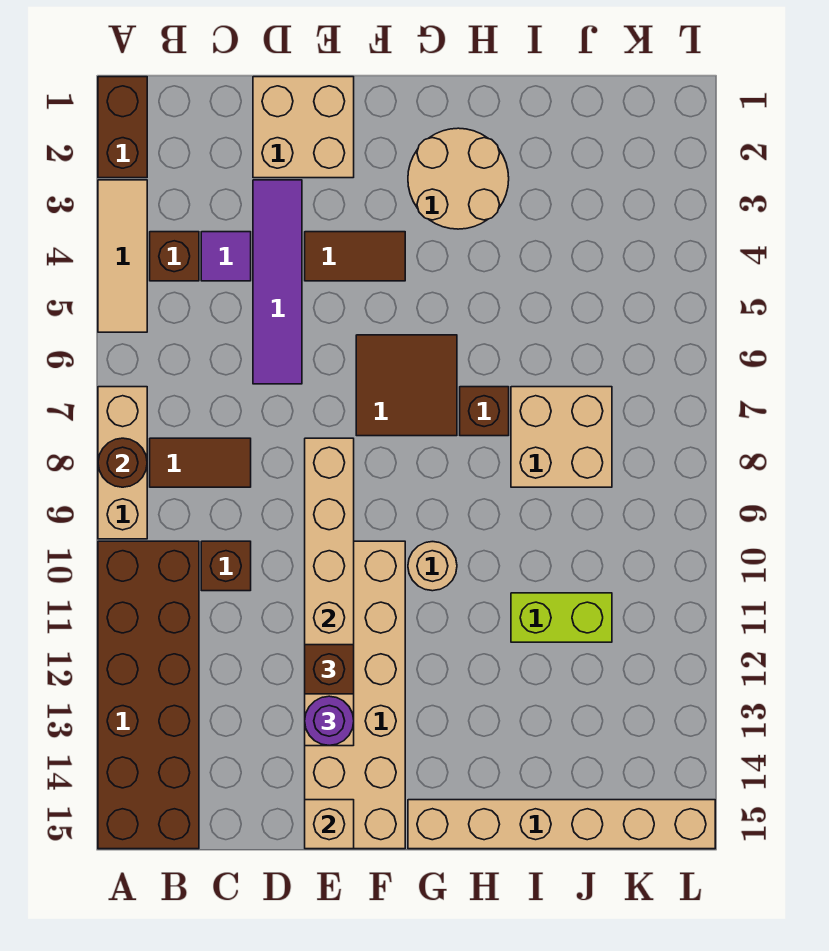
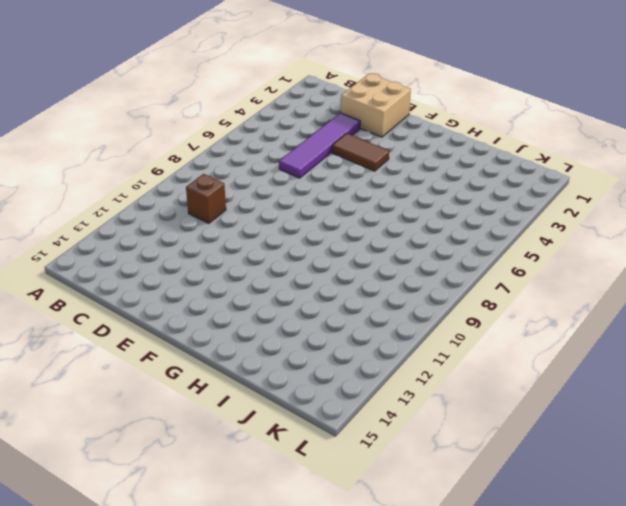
none -> brown brick A1:A2 level 1
none -> tan tile A3:A5 level 1
none -> tan brick A7:A9 level 1

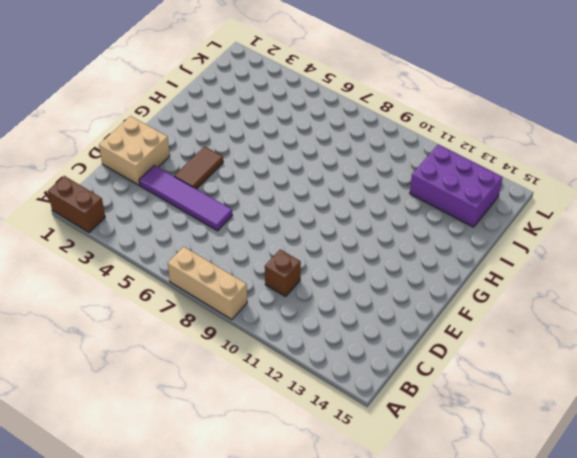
purple brick J12:K14 level 1 -> none
none -> tan tile A3:A5 level 1
none -> brown brick A10:B15 level 1
none -> brown brick B4 level 1

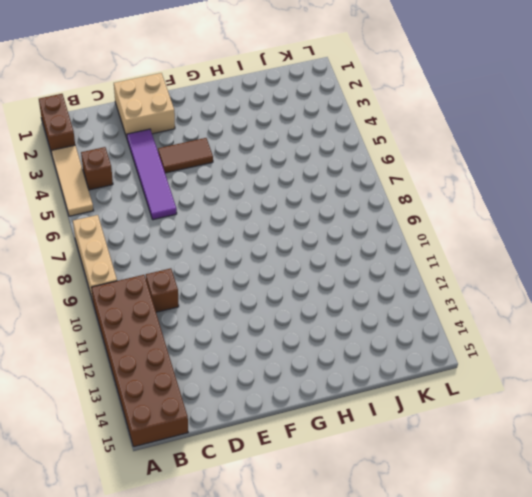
none -> brown tile B8:C8 level 1
none -> purple tile C4 level 1
none -> tan brick E10:F15 level 1

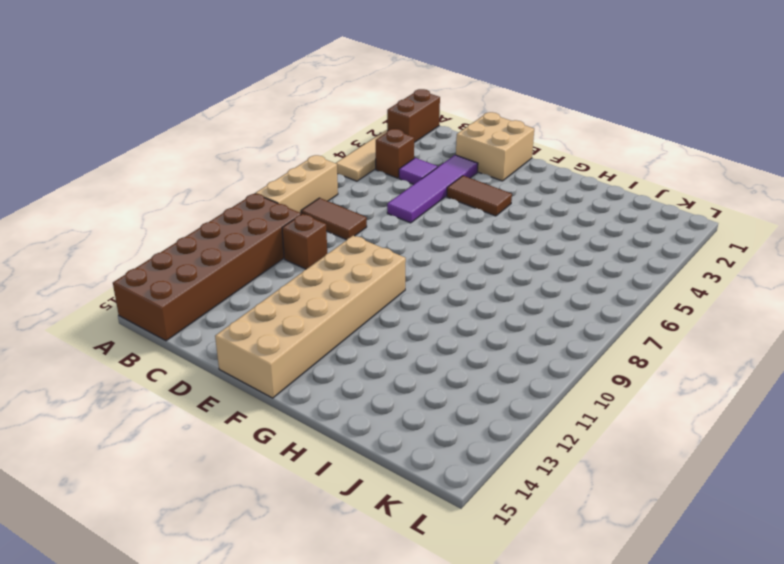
none -> brown tile F6:G7 level 1
none -> tan round brick G2:H3 level 1
none -> tan round brick G10 level 1

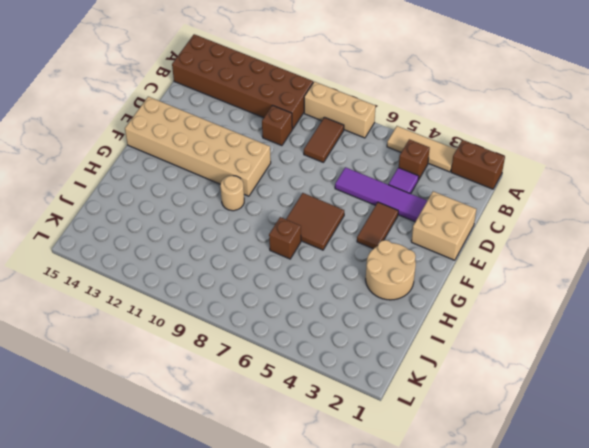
none -> tan brick G15:L15 level 1
none -> tan brick I7:J8 level 1
none -> lime brick I11:J11 level 1

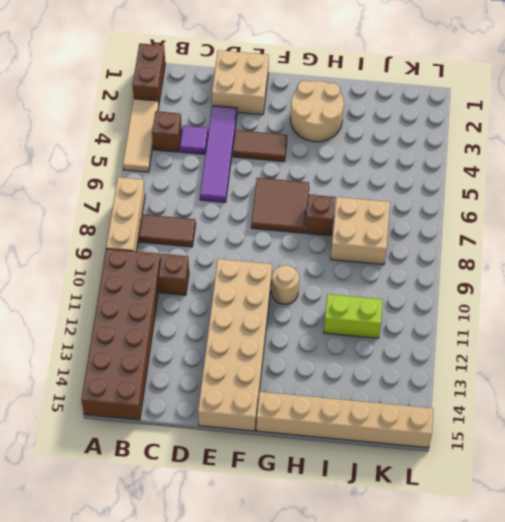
none -> brown round brick A8 level 2
none -> tan brick E8:E13 level 2
none -> tan brick E15 level 2

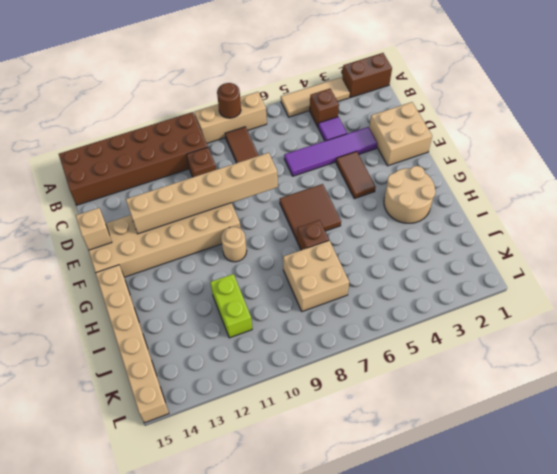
none -> brown brick E12 level 3
none -> purple round brick E13 level 3

